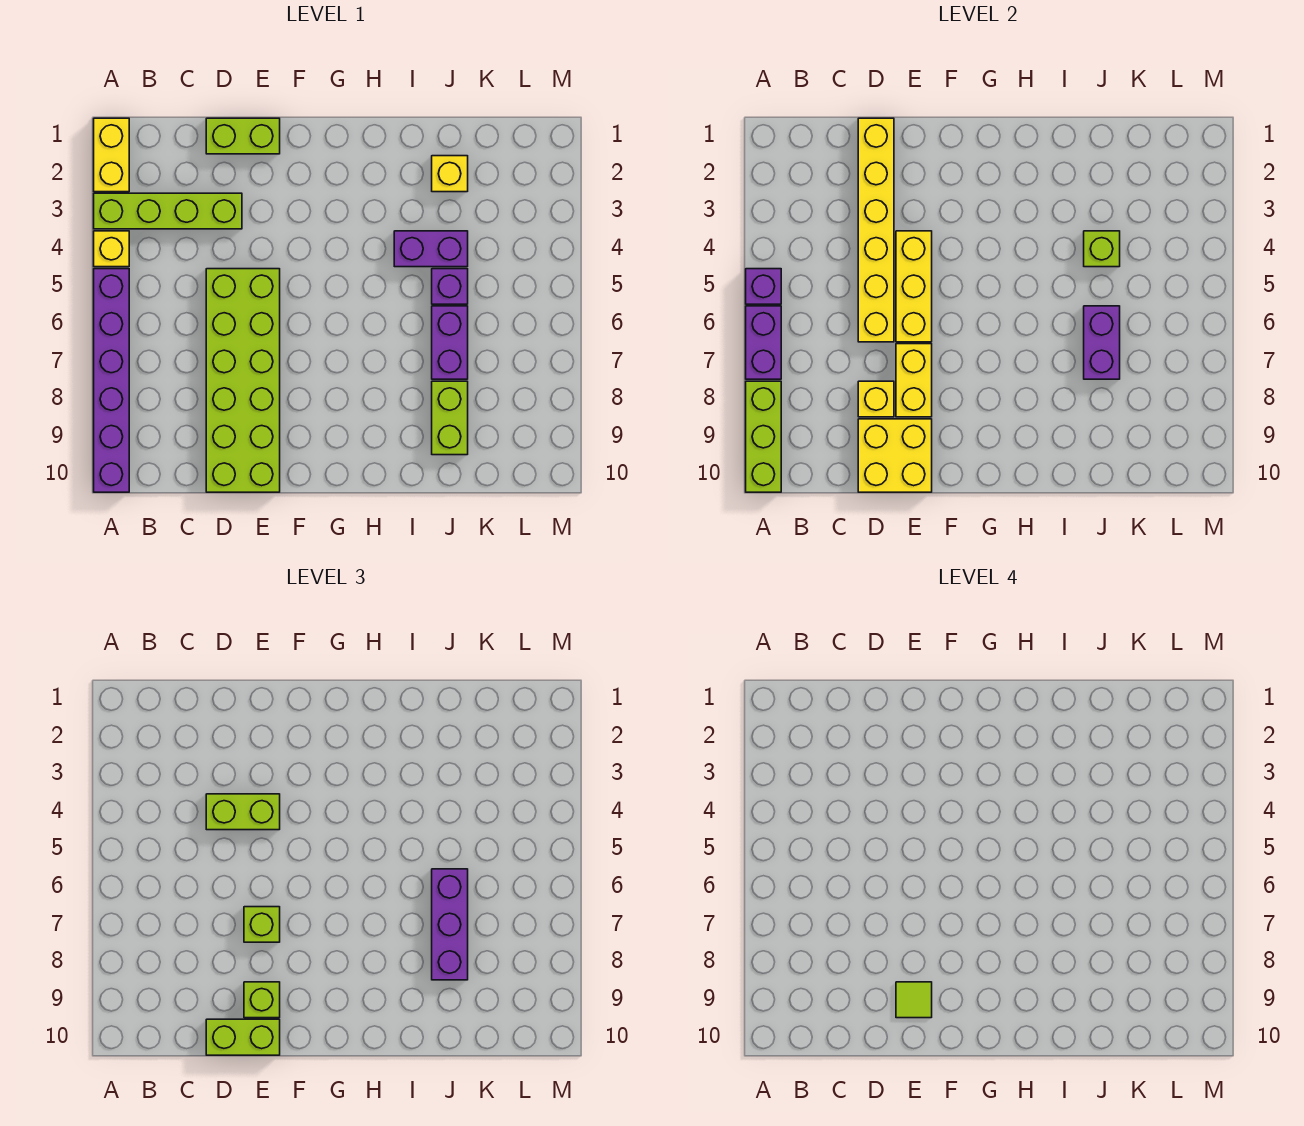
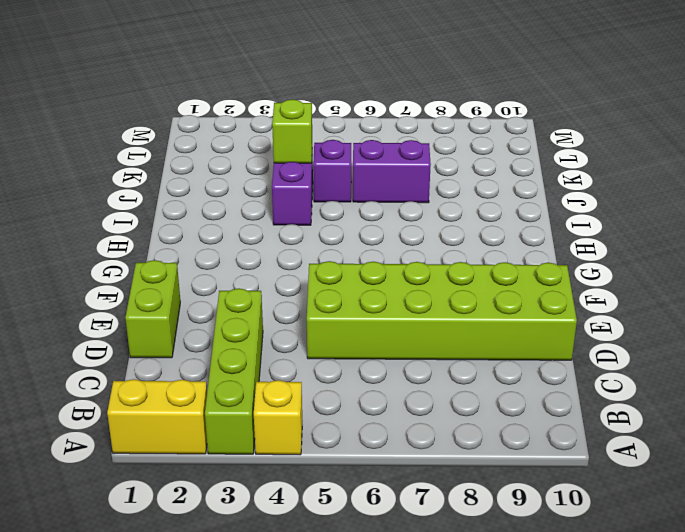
none -> purple brick A5:A10 level 1
none -> yellow brick J2 level 1
none -> lime brick J8:J9 level 1

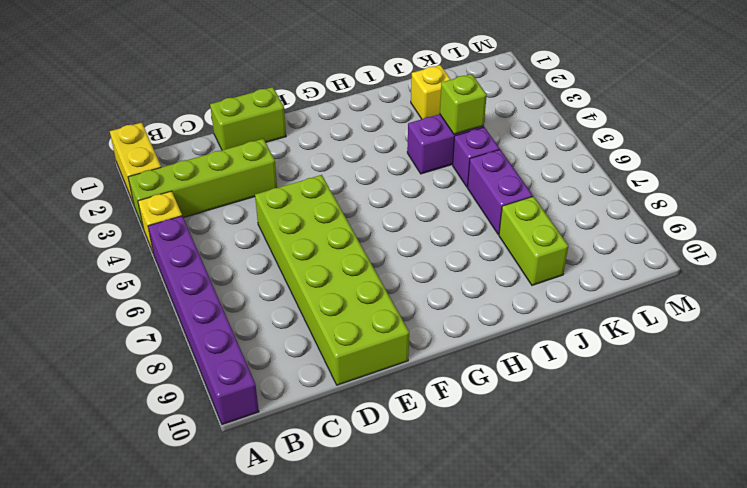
none -> purple brick A5 level 2
none -> purple brick A6:A7 level 2
none -> lime brick A8:A10 level 2

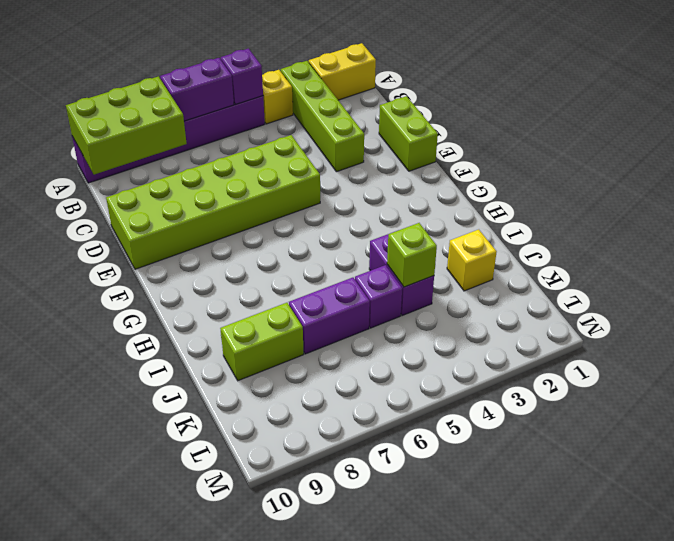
lime brick A8:B10 level 2 -> lime brick A8:A10 level 2
none -> yellow brick D1:D6 level 2
none -> yellow brick D8 level 2
none -> yellow brick D9:E10 level 2

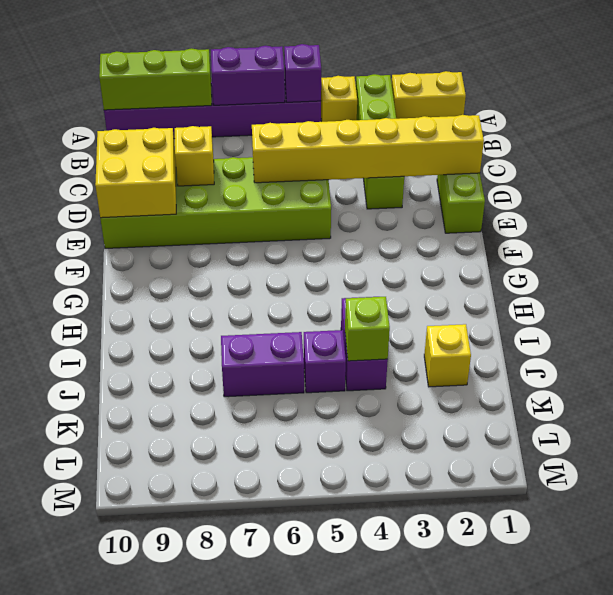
none -> lime brick J8:J9 level 1
none -> yellow brick E4:E6 level 2
none -> yellow brick E7:E8 level 2

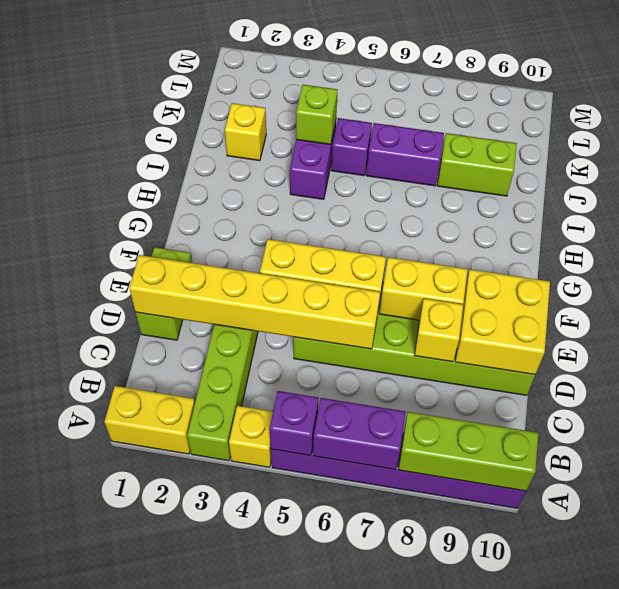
none -> purple brick J6:J7 level 2
none -> lime brick D4:E4 level 3
none -> lime brick D10:E10 level 3

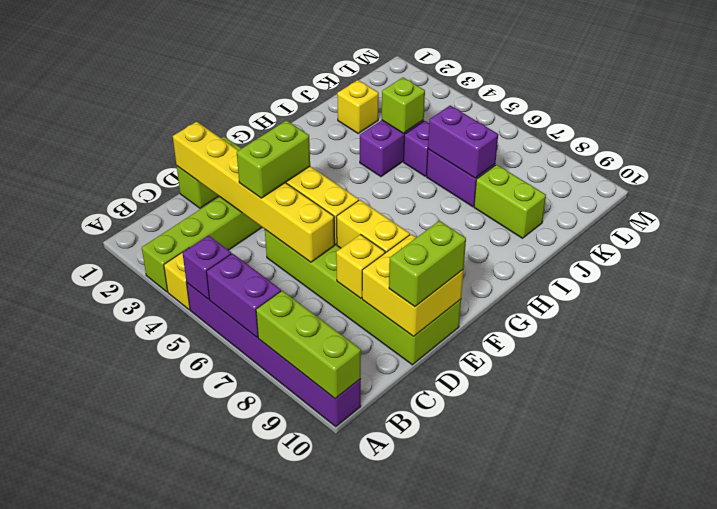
none -> yellow brick A1:A2 level 1
none -> lime brick E7 level 3
none -> lime brick E9 level 3

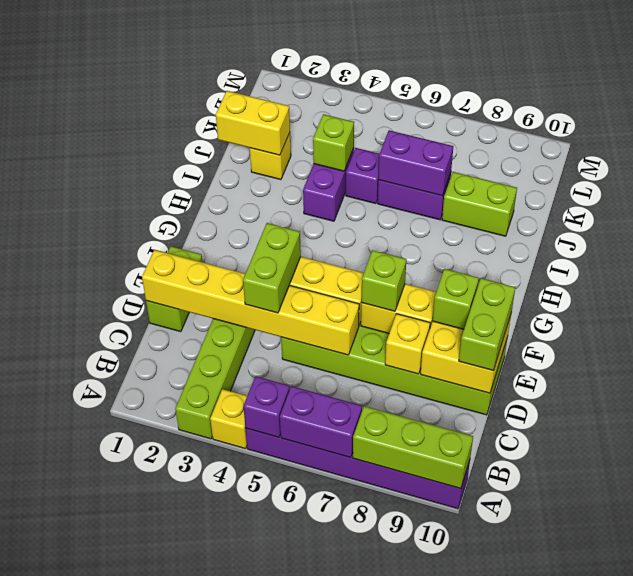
yellow brick J1:J2 level 2 -> yellow brick A1:A2 level 1
none -> purple brick J6:J8 level 3
none -> lime tile E9 level 4

